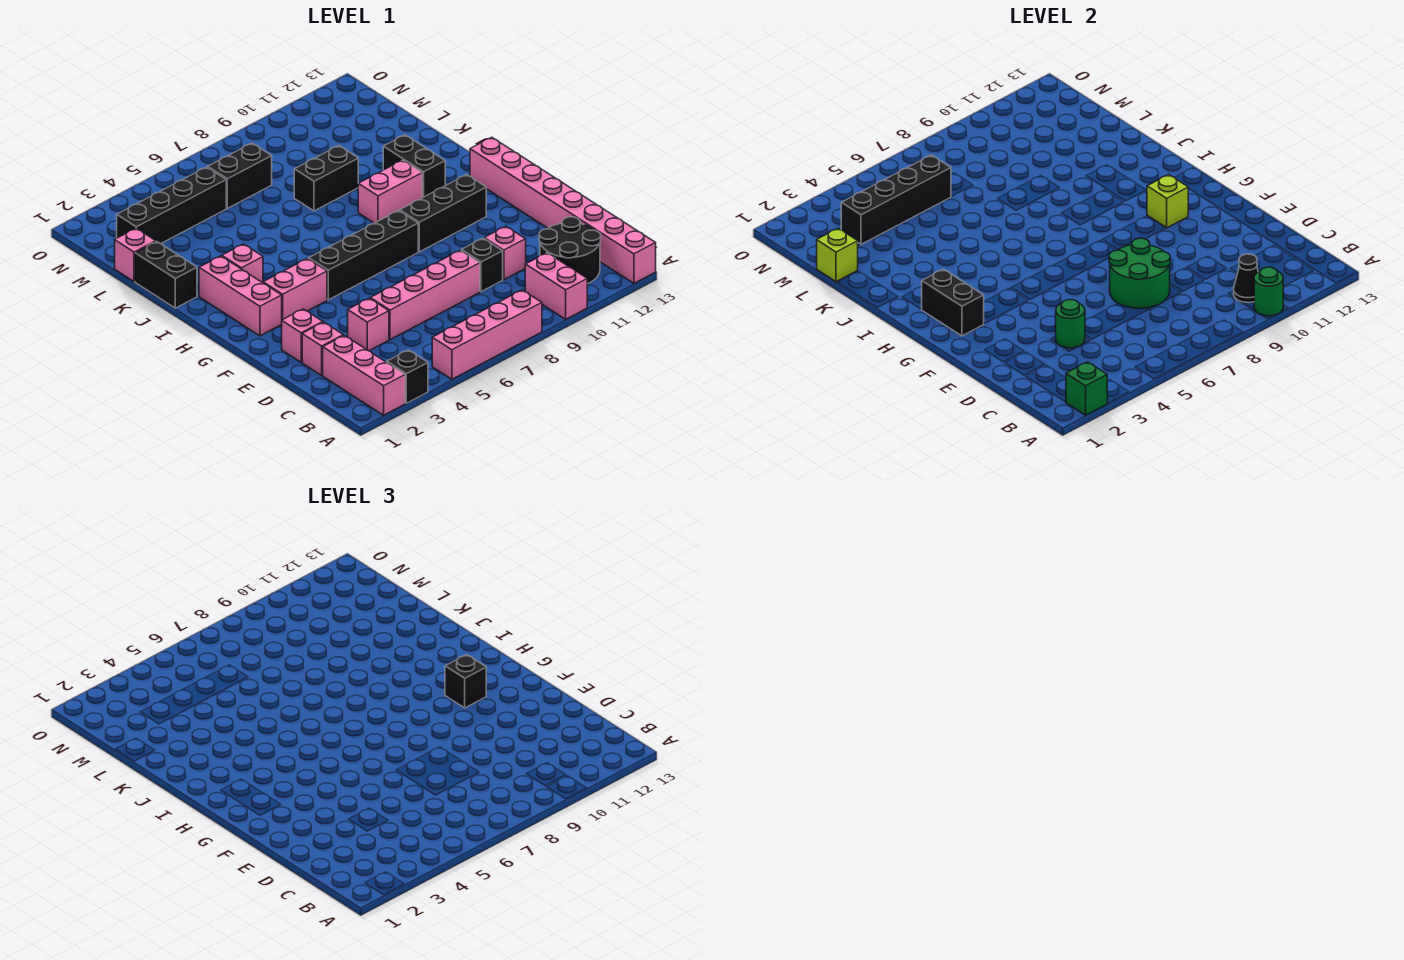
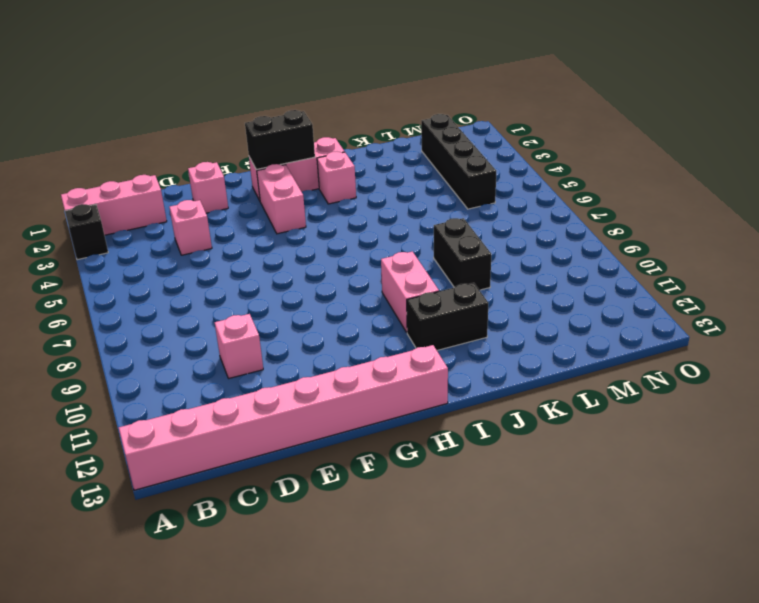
none -> pink brick A5:A8 level 1
none -> pink brick A10:B10 level 1
none -> black round brick B11:C12 level 1
none -> pink brick D2 level 1

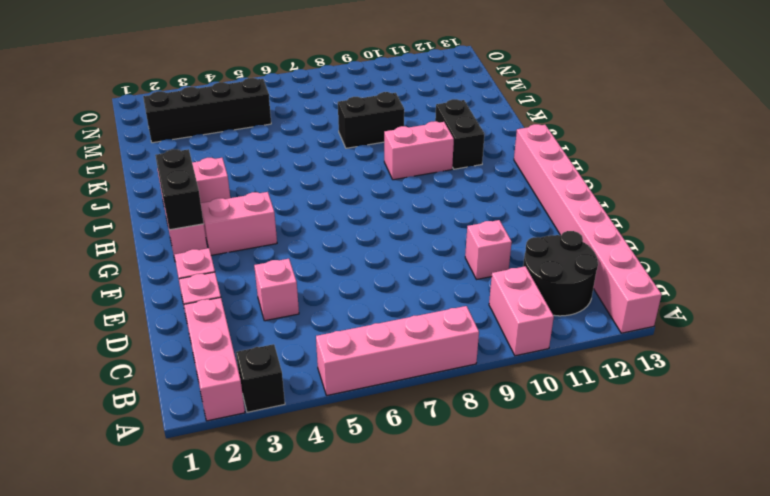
none -> pink brick D5:D8 level 1
none -> black brick D9 level 1
none -> black brick G5:G8 level 1
none -> black brick G9:G11 level 1

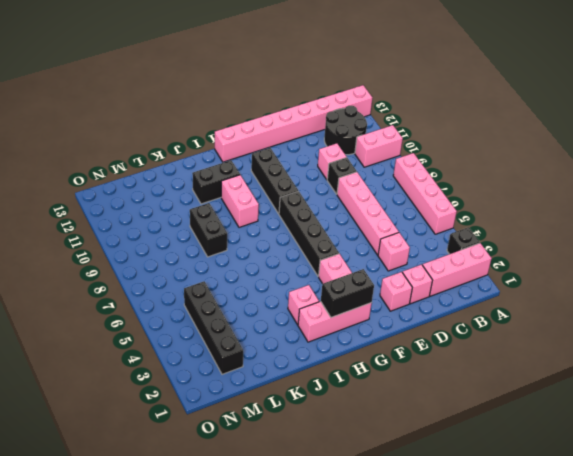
none -> black brick J1:K1 level 1
none -> pink brick L1 level 1
none -> black brick M6:M7 level 1
none -> green brick A2 level 2

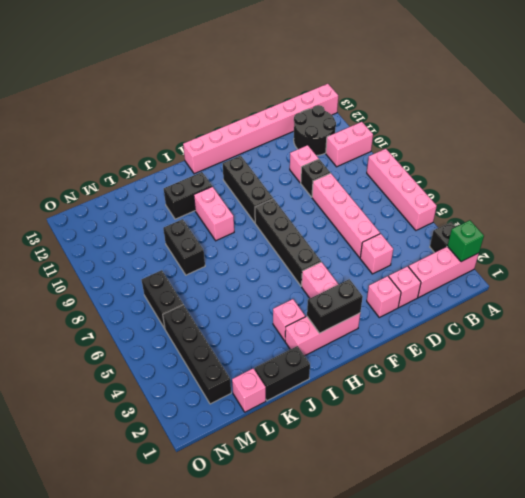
none -> green round brick A10 level 2
none -> black cone B10 level 2
none -> green round brick D4 level 2
none -> green round brick D7:E8 level 2

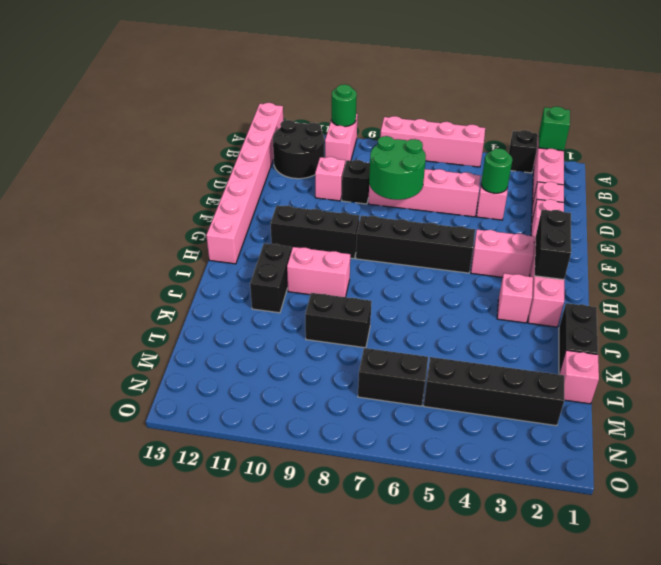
none -> black cone B10 level 2
none -> lime brick G11 level 2
none -> lime brick L1 level 2
none -> black brick M3:M6 level 2

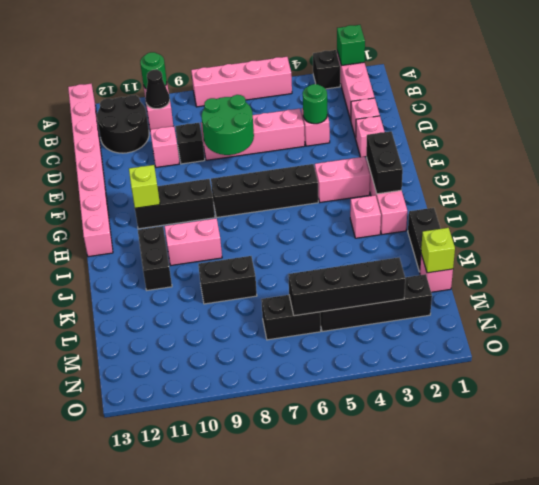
none -> black brick G11 level 3

